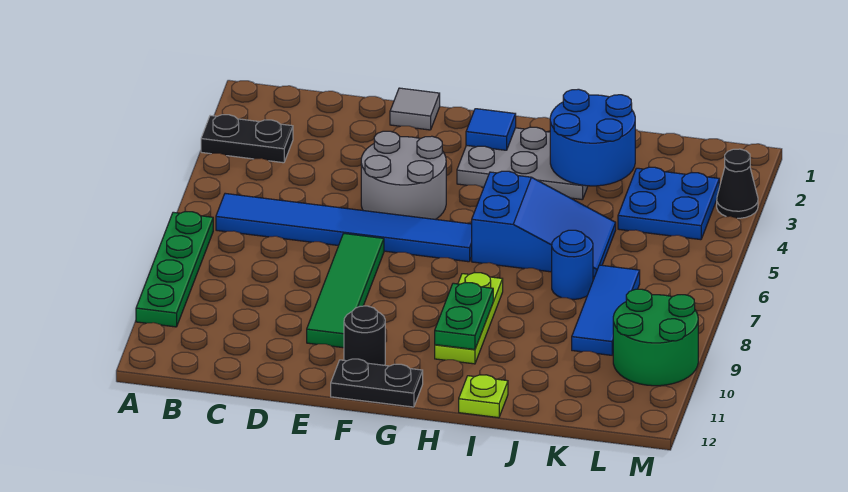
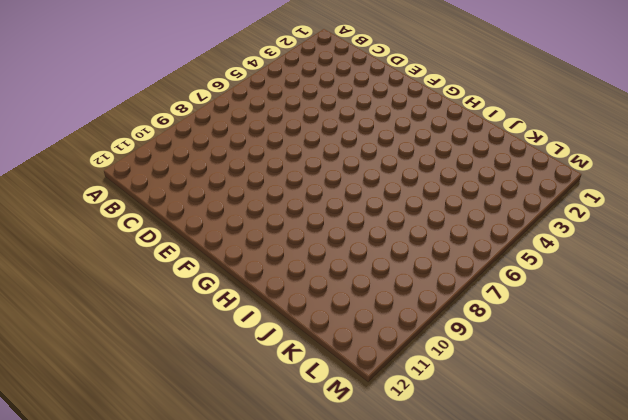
none -> black plate A3:B3 level 1
none -> green plate A7:A10 level 1
none -> blue tile B6:G6 level 1

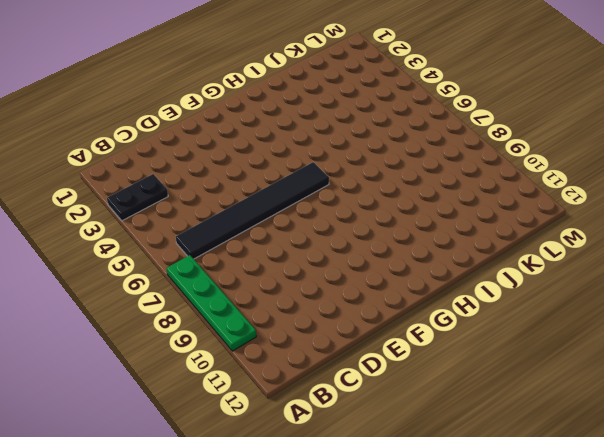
black tile B6:G6 level 1 -> blue tile B6:G6 level 1
none -> grey tile E1 level 1
none -> grey round brick E4:F5 level 1
none -> green tile E7:E10 level 1

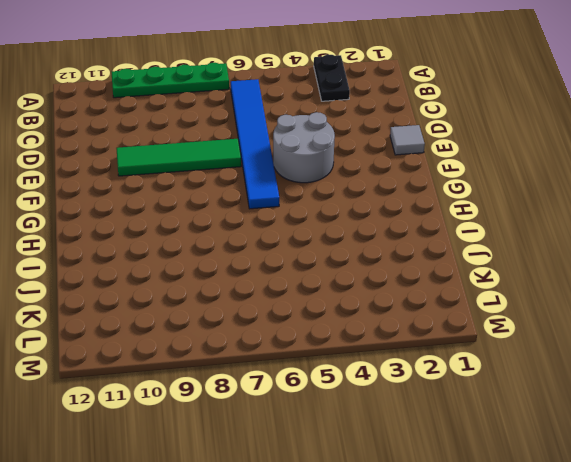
none -> black round brick F11 level 1
none -> black plate F12:G12 level 1
none -> grey plate G2:I3 level 1

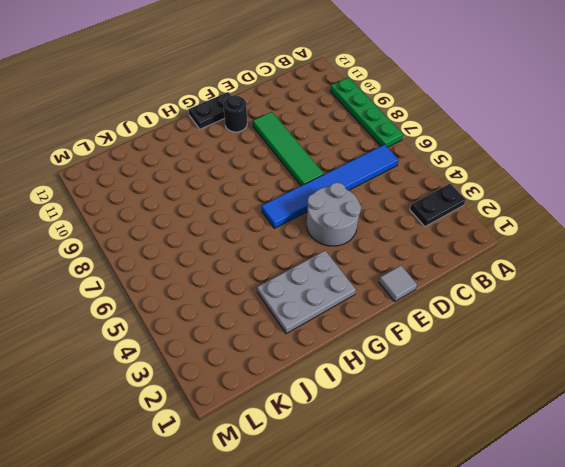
none -> blue slope H5:J6 level 1 top H
none -> lime plate H8:H10 level 1
none -> lime plate I12 level 1

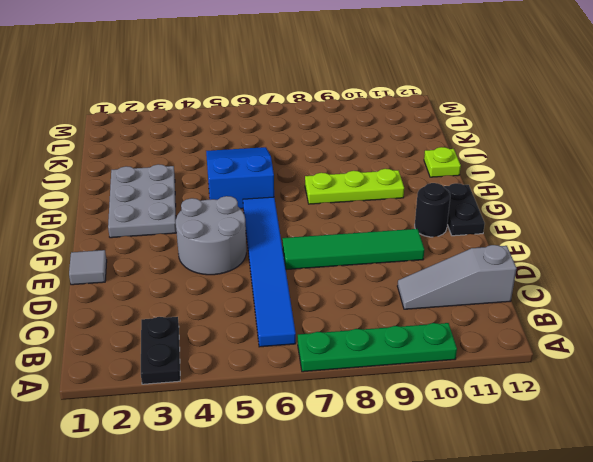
grey slope C10:C12 level 1 top 12 -> none
none -> blue round brick J7 level 1
none -> blue plate K3:L4 level 1
none -> blue tile K7:K9 level 1

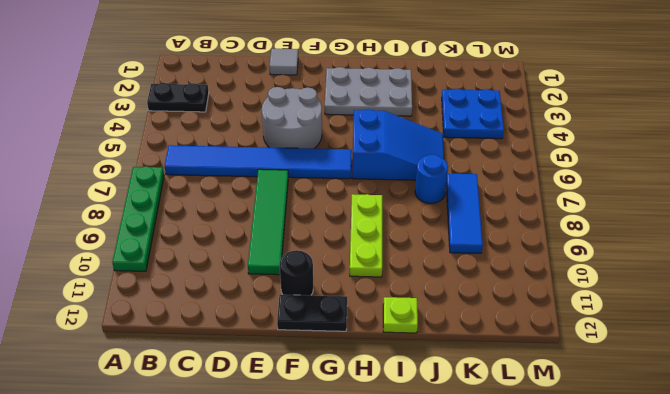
none -> green round brick L9:M10 level 1
none -> black cone M3 level 1
none -> blue tile G2 level 2

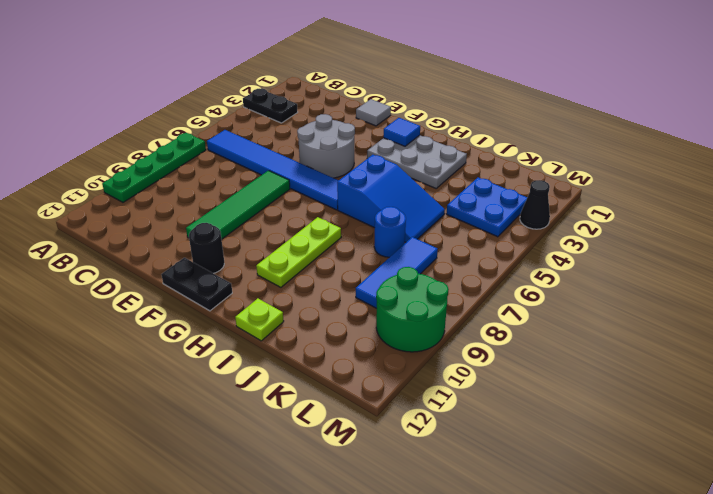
none -> green plate H9:H10 level 2
none -> blue round brick I2:J3 level 2

